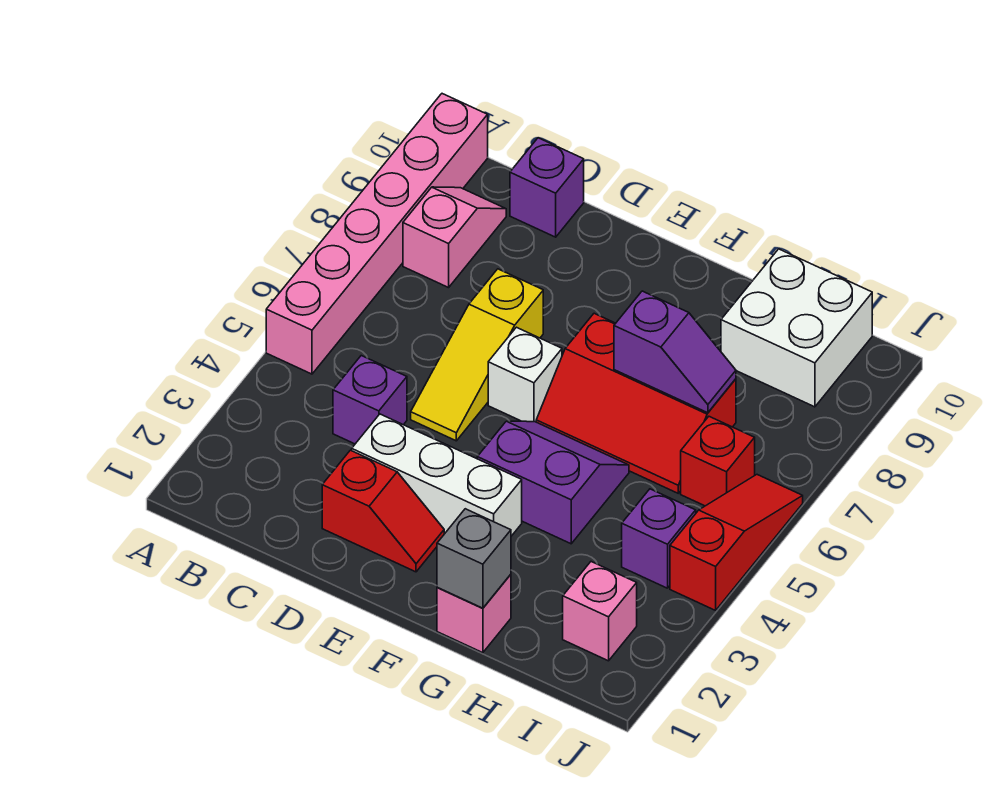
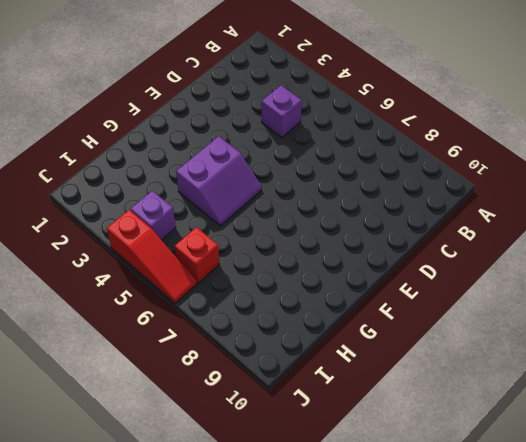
none -> pink brick A5:A10 level 1
none -> pink slope B8:B9 level 1 top 8
none -> purple brick C10 level 1

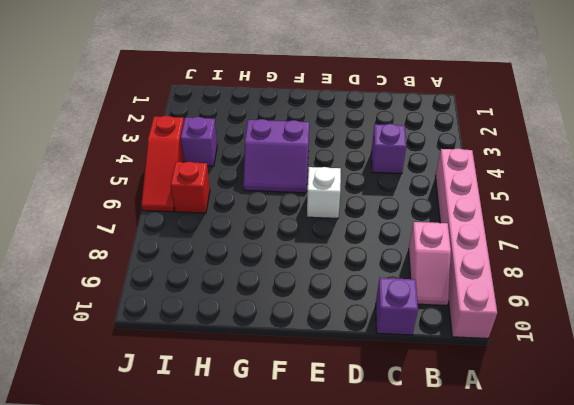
none -> red slope D2:E2 level 1 top D
none -> white brick D3:F3 level 1
none -> yellow slope D5:D7 level 1 top 7

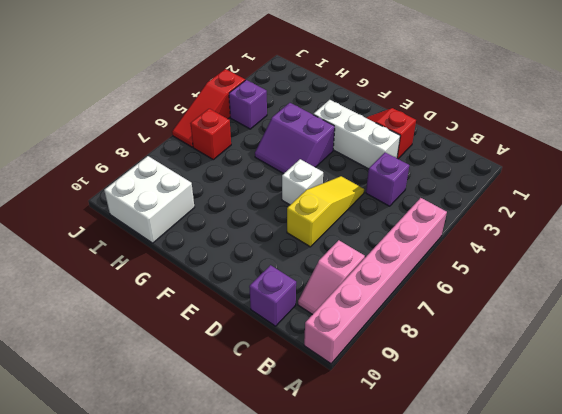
none -> red slope F6:H7 level 1 top 7
none -> pink brick G1 level 1
none -> pink brick I2 level 1

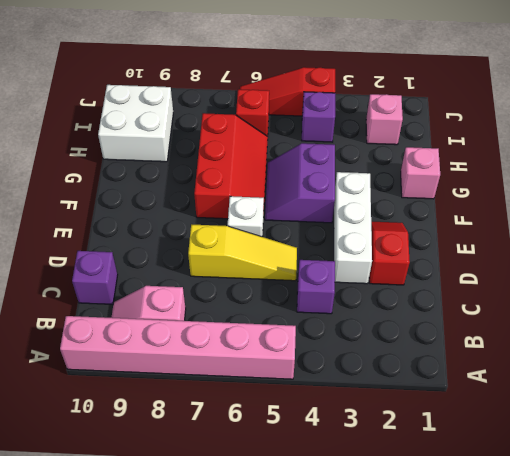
none -> grey brick G1 level 2
none -> purple slope G7:H7 level 2 top G

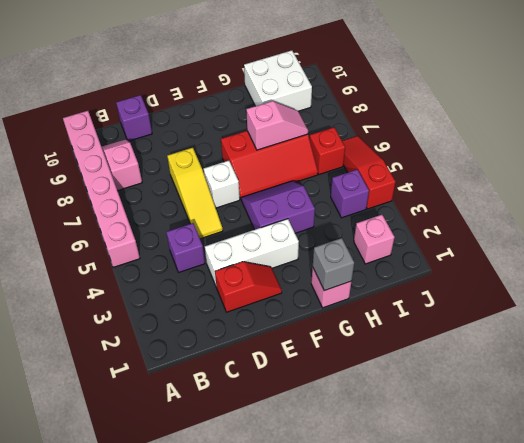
pink slope G7:H7 level 2 top G -> purple slope G7:H7 level 2 top G

